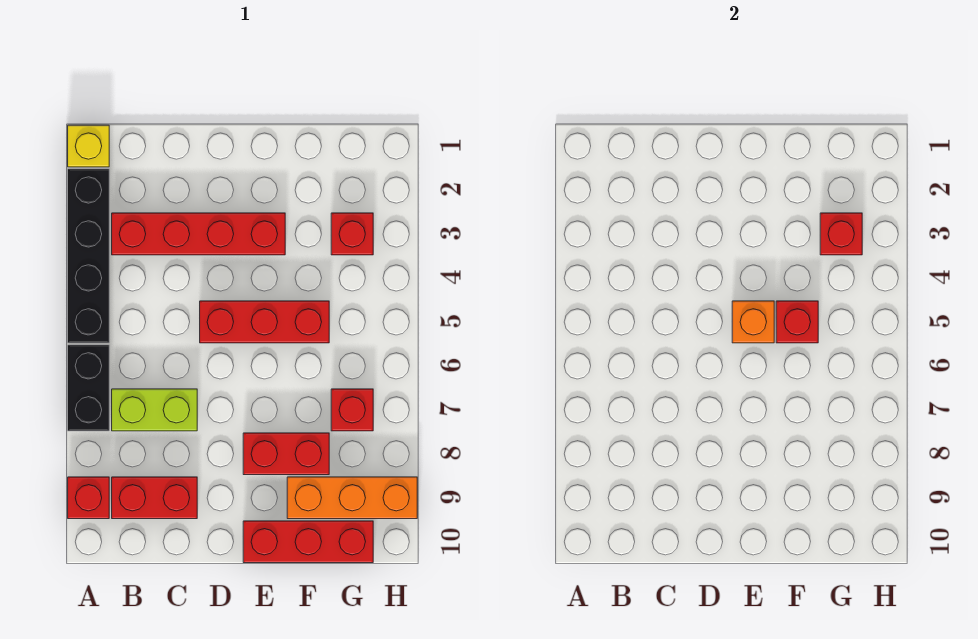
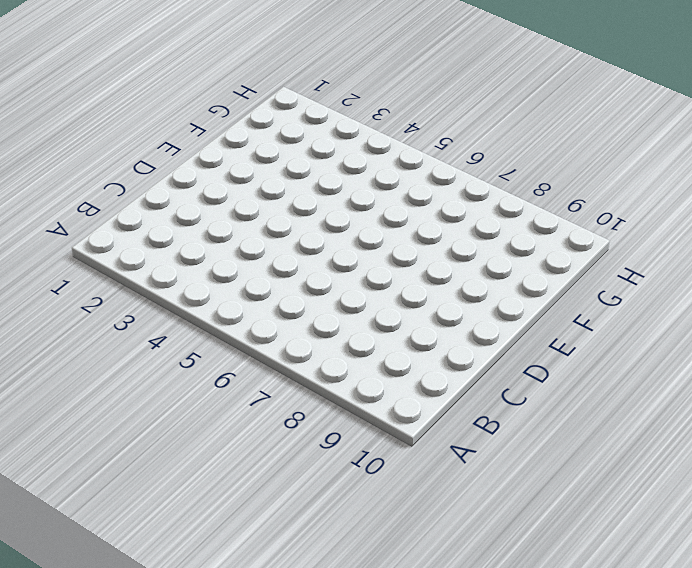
none -> yellow brick A1 level 1
none -> black brick A2:A5 level 1
none -> black brick A6:A7 level 1

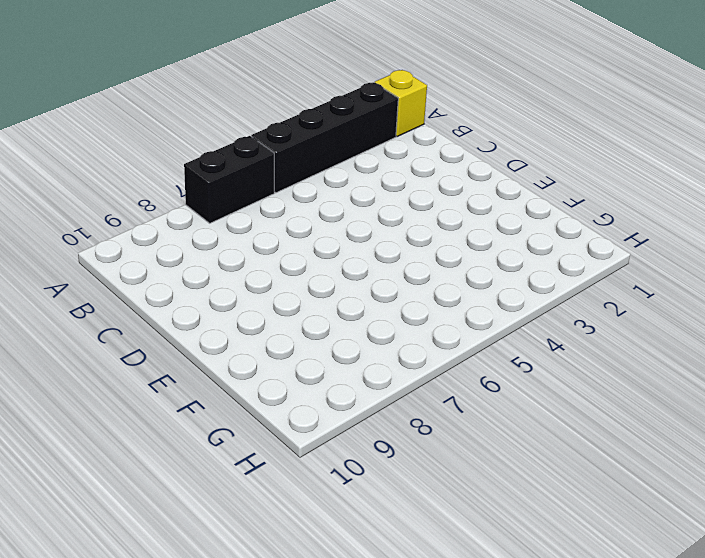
none -> red brick A9 level 1
none -> red brick B3:E3 level 1
none -> lime brick B7:C7 level 1

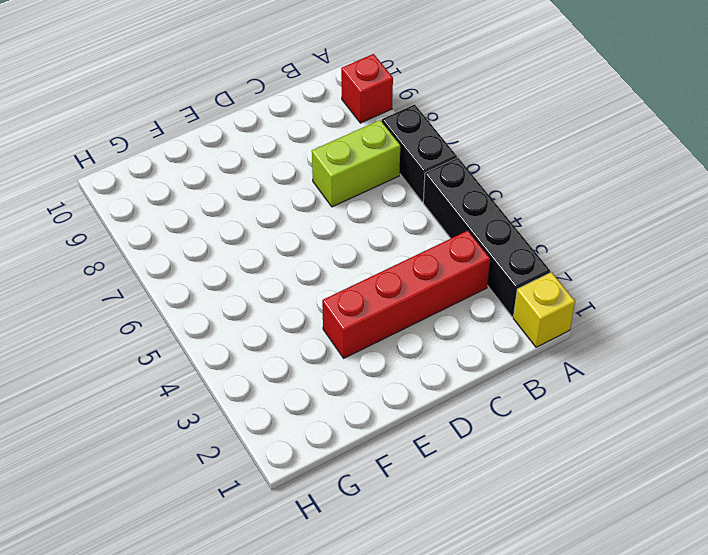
none -> red brick B9:C9 level 1
none -> red brick D5:F5 level 1
none -> red brick E8:F8 level 1

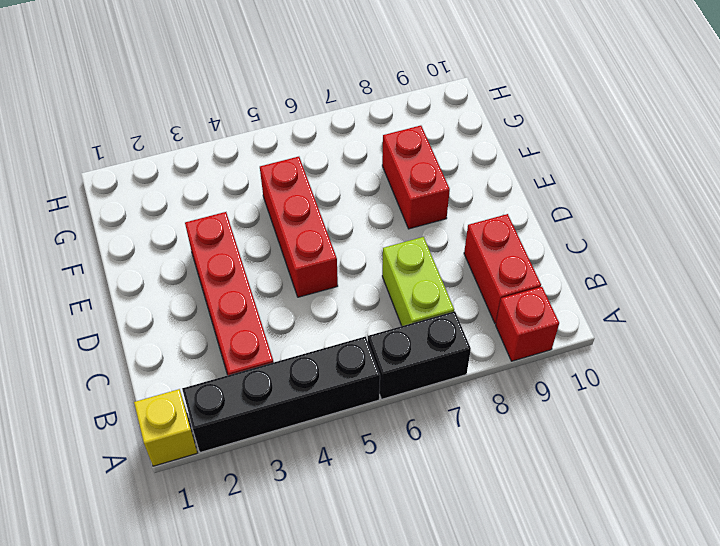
none -> red brick E10:G10 level 1
none -> orange brick F9:H9 level 1
none -> red brick G3 level 1

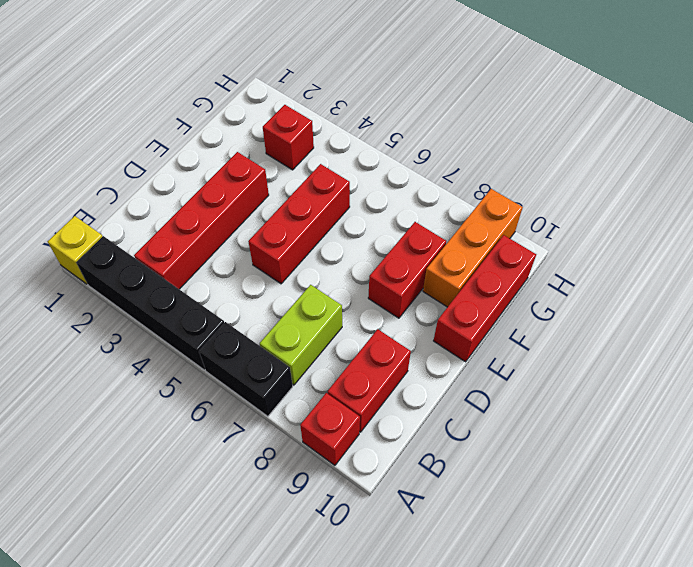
none -> red brick G7 level 1
none -> orange brick E5 level 2
none -> red brick F5 level 2

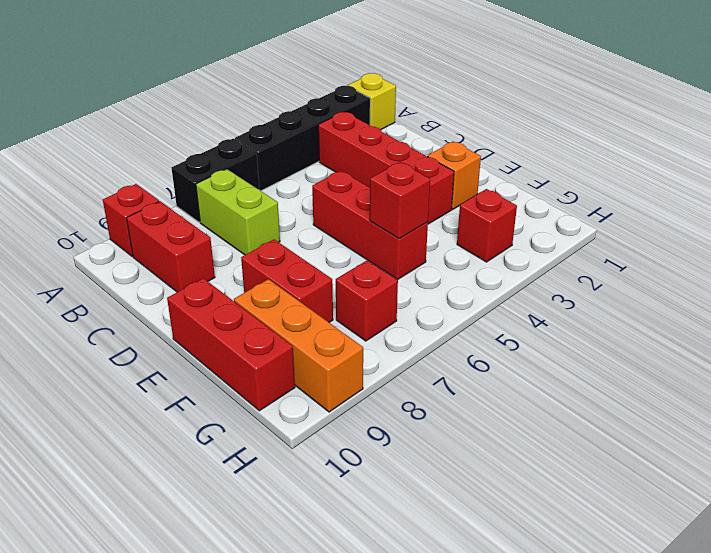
orange brick E2 level 1 -> orange brick E5 level 2
none -> red brick G3 level 2

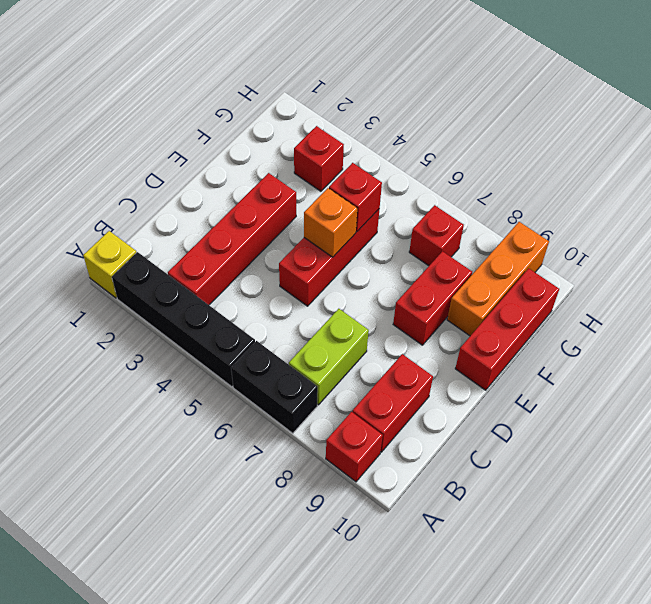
none -> red brick G3 level 2

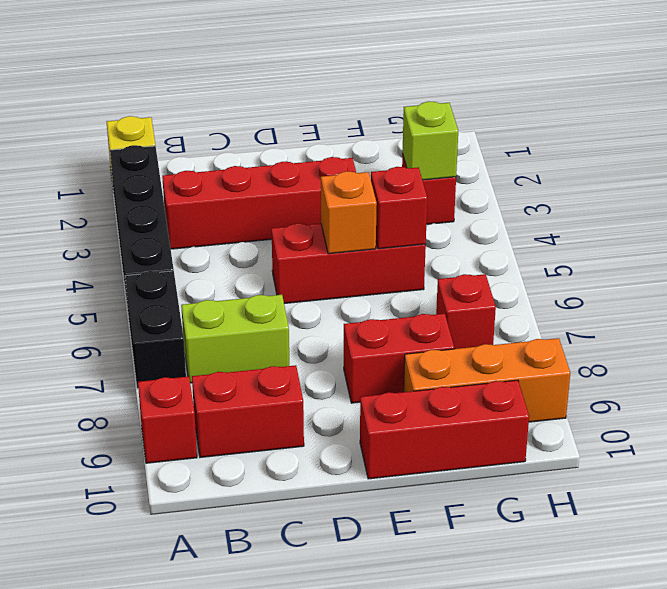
lime brick G3 level 2 -> red brick G3 level 2

